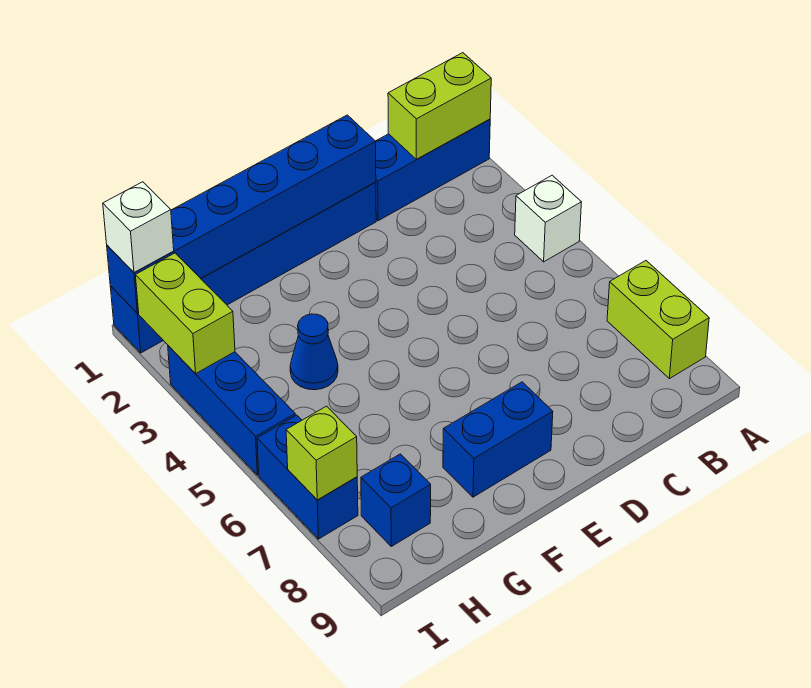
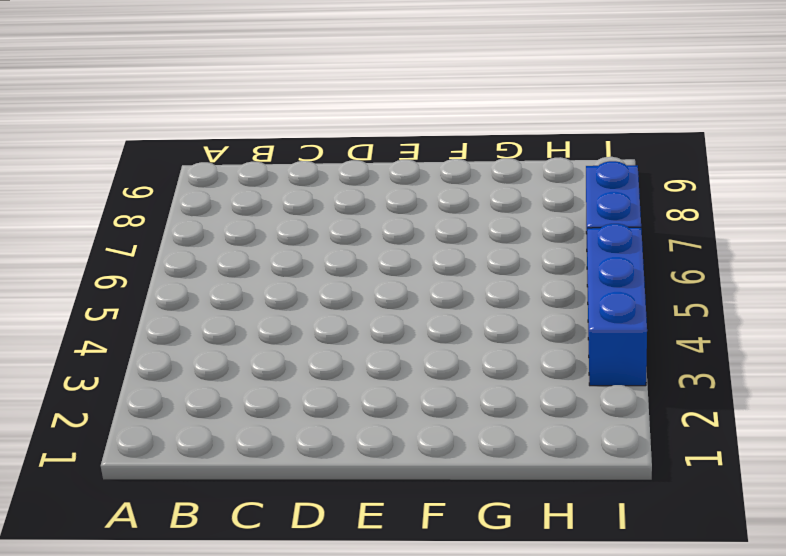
none -> blue brick A1:C1 level 1
none -> white brick A4 level 1
none -> lime brick A7:A8 level 1

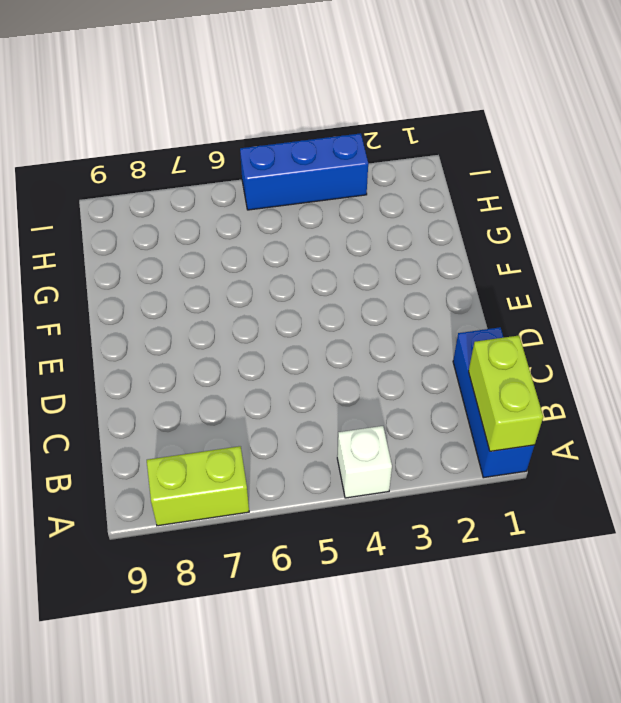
none -> blue brick D1:I1 level 1
none -> blue brick E8:F8 level 1
none -> blue cone G4 level 1

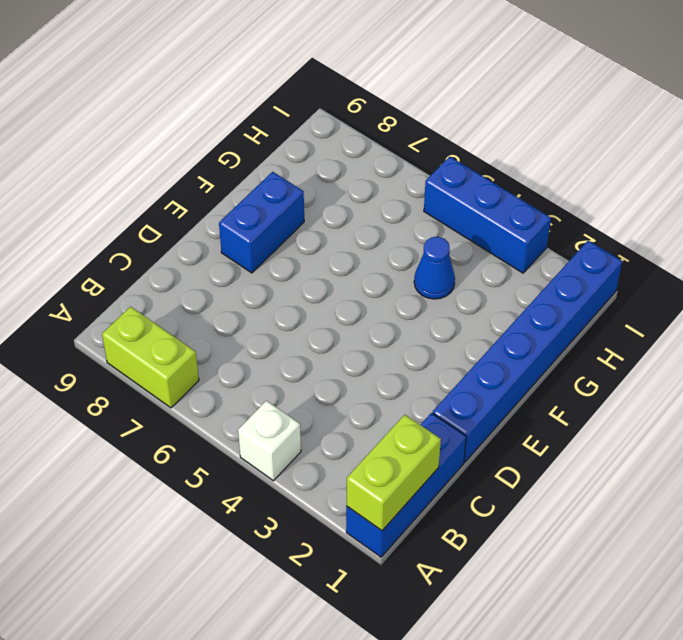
none -> blue brick H8 level 1
none -> blue brick I6:I7 level 1
none -> blue brick D1:I1 level 2

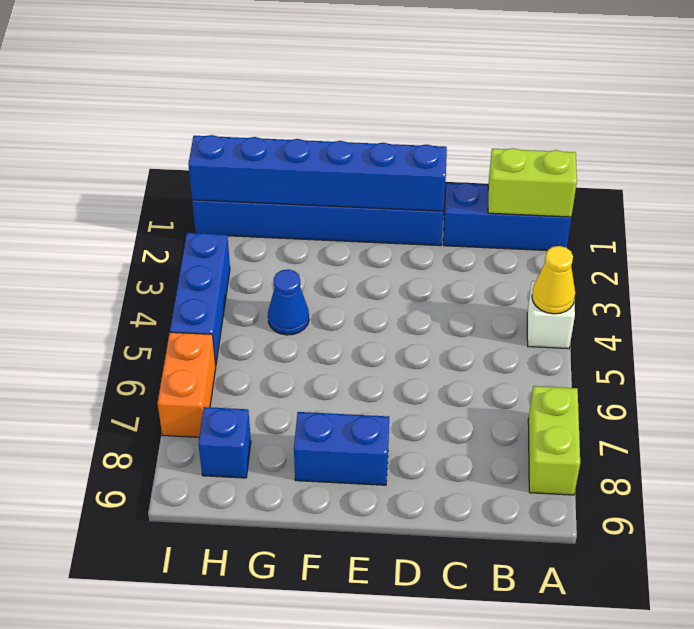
yellow cone A4 level 2 -> none
orange brick I6:I7 level 1 -> blue brick I6:I7 level 1
none -> lime brick I2:I3 level 2
none -> lime brick I7 level 2
none -> white brick I1 level 3

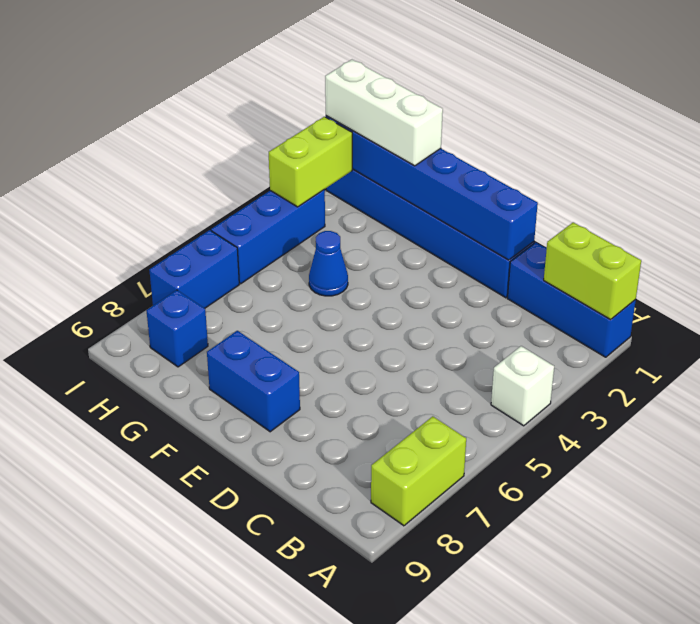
white brick G1:I1 level 3 -> white brick I1 level 3
none -> lime brick I7 level 2

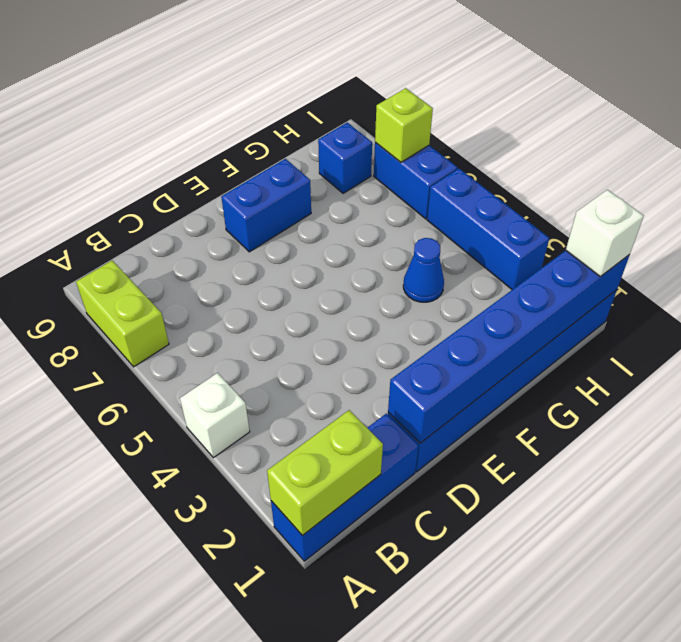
none -> lime brick I2:I3 level 2

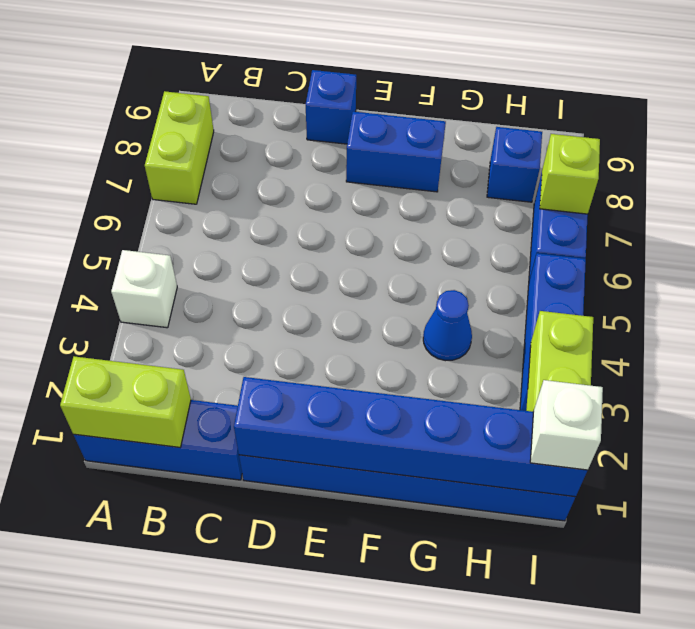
blue brick D9 level 1 -> none

